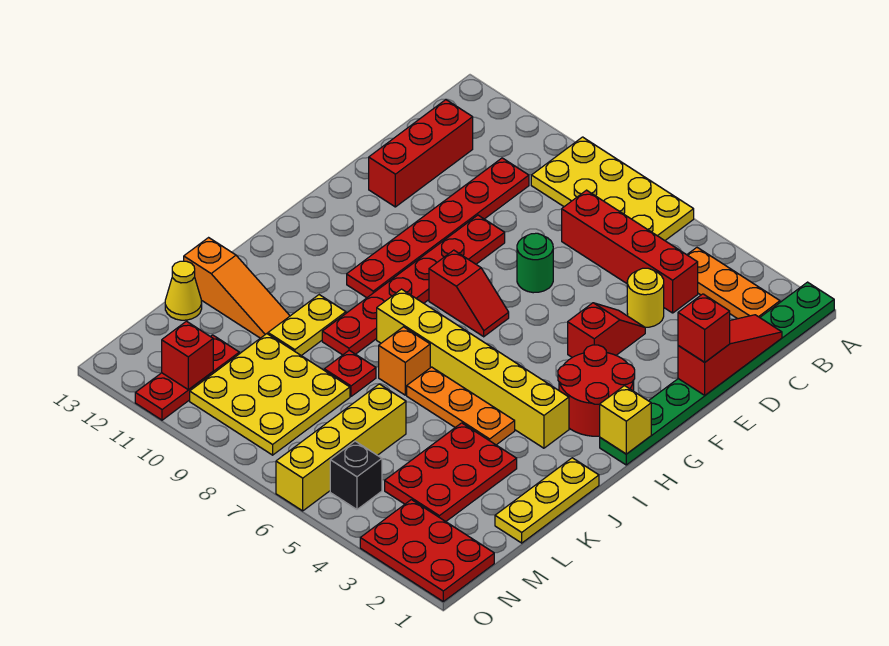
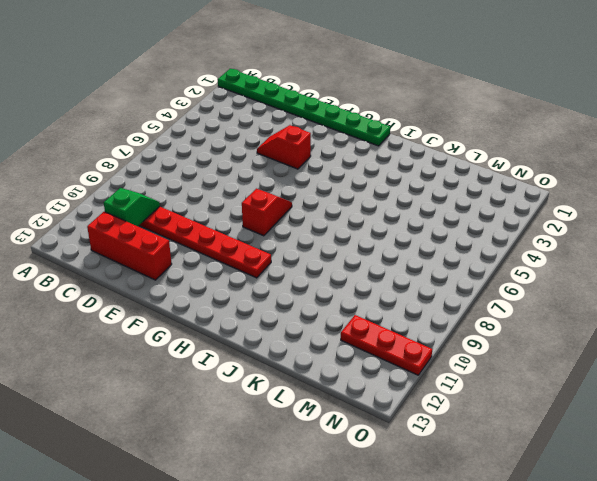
green slope C10:C11 level 2 top 11 -> none
none -> yellow plate A6:B9 level 1
none -> orange plate B2:B4 level 1
none -> red brick C4:C7 level 1
none -> yellow round brick D4 level 1

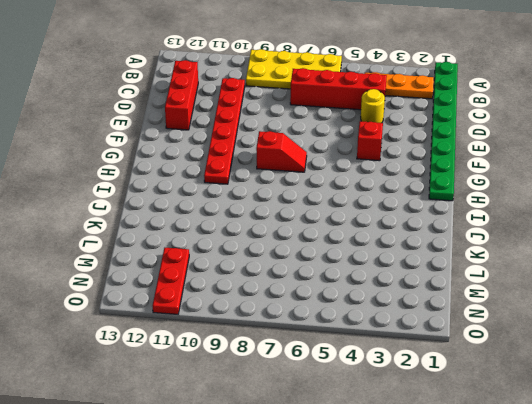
none -> green round brick E7 level 1
none -> red plate E9:J9 level 1
none -> red round brick G2:H3 level 1
none -> yellow brick I3:I8 level 1

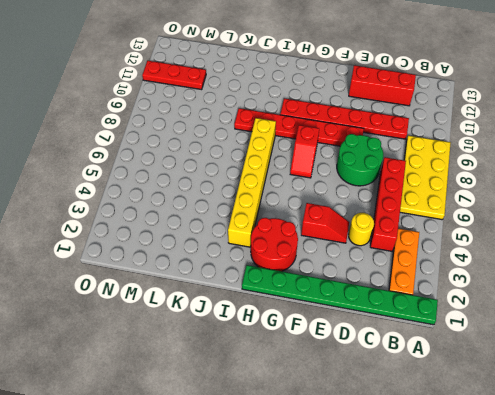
green round brick D7:E8 level 1 -> green round brick E7 level 1
none -> yellow plate J1:L1 level 1
none -> orange plate J4:J6 level 1
none -> orange brick J7 level 1
none -> yellow plate J10:K10 level 1

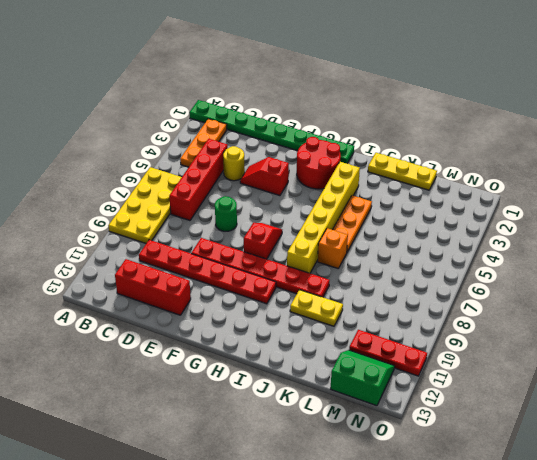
green slope M12:N13 level 1 top 13 -> none
none -> red plate K3:M4 level 1
none -> red plate K8 level 1
none -> orange slope K11:K13 level 1 top 13
none -> yellow brick L6:O6 level 1

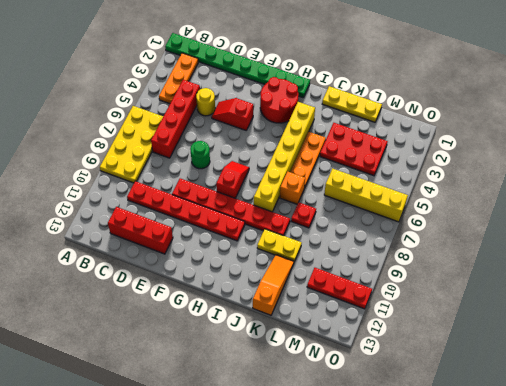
none -> yellow plate L8:N10 level 1
none -> yellow cone L13 level 1
none -> red plate N1:O3 level 1
none -> black brick N5 level 1

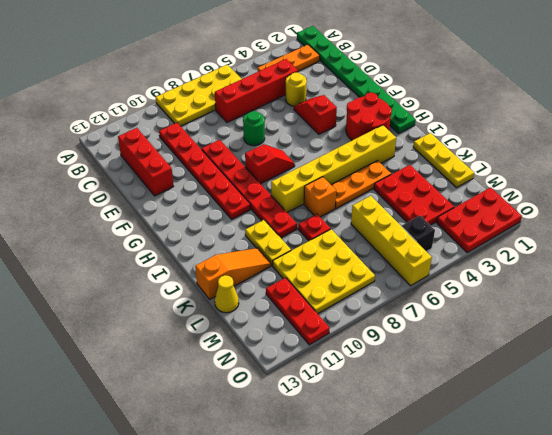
none -> red slope C1:E1 level 2 top E
none -> yellow brick H1 level 2
none -> red brick N11 level 2
none -> red brick E1 level 3

